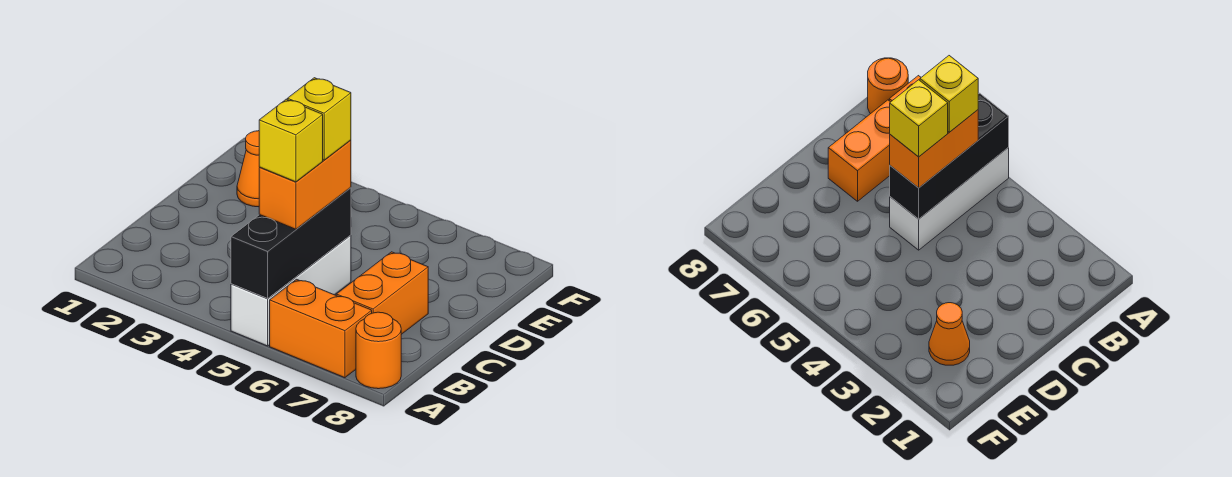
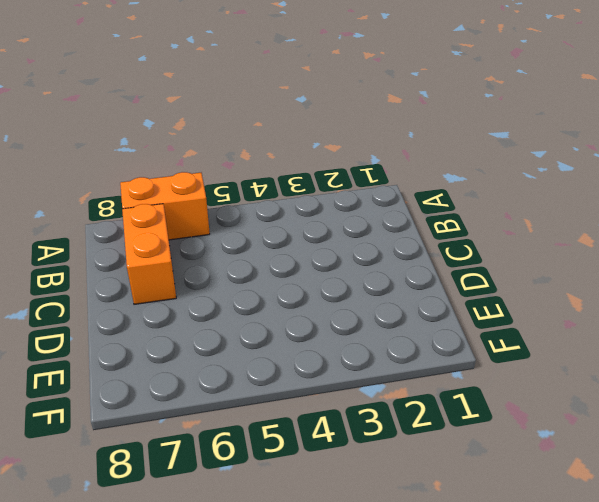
none -> white brick A5:C5 level 1
none -> orange round brick A8 level 1

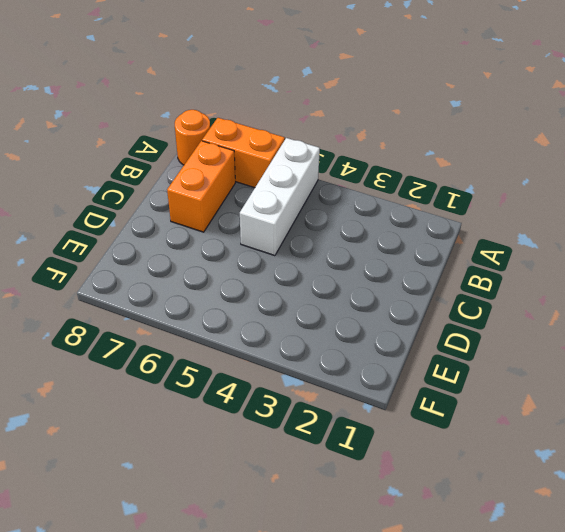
none -> orange cone E2 level 1
none -> black brick A5:C5 level 2

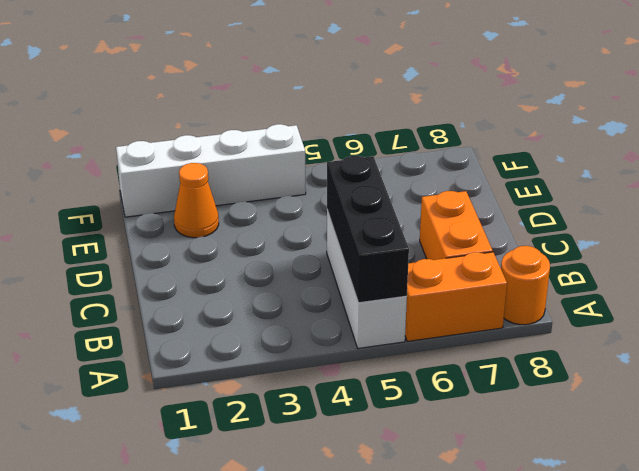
white brick F1:F4 level 1 -> none
none -> orange brick B5:C5 level 3
none -> yellow brick B5 level 4

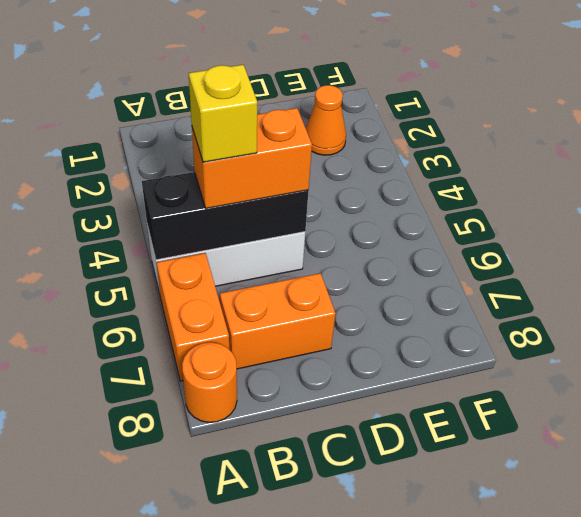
none -> yellow brick C5 level 4

